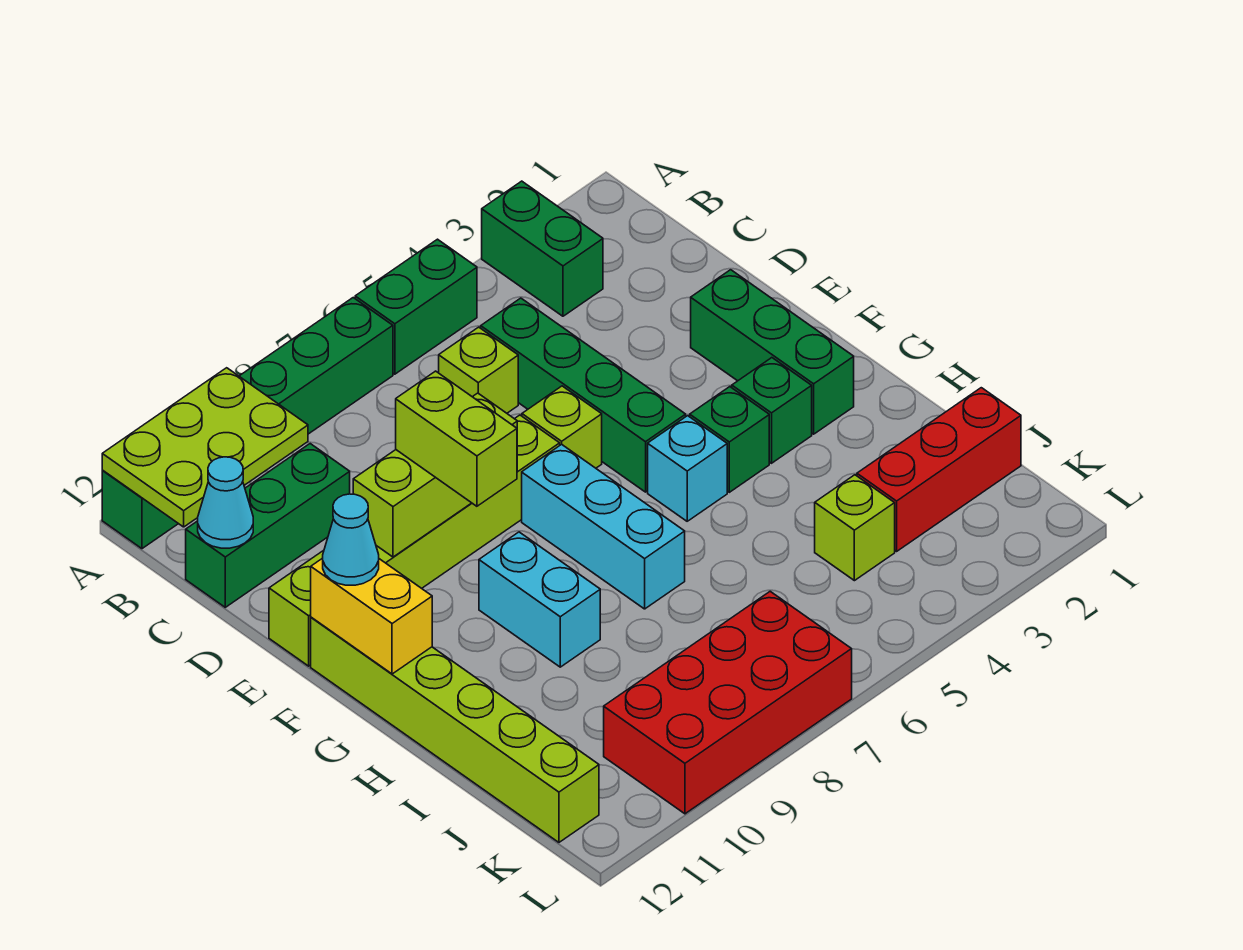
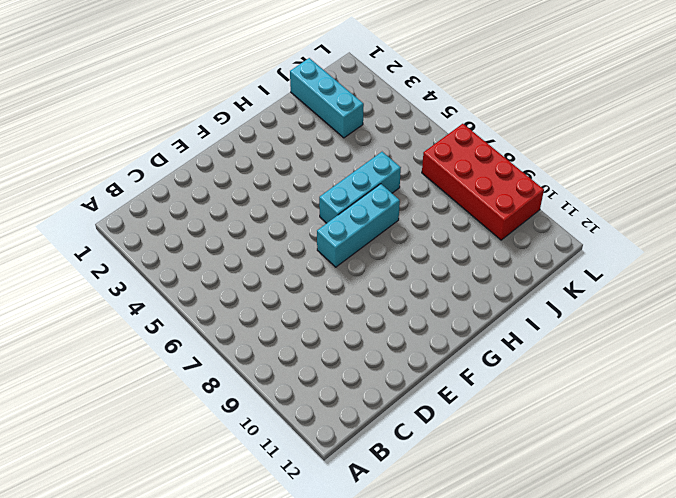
cyan brick G6:I6 level 1 -> none
cyan brick J1:J3 level 1 -> red brick J1:J3 level 1
none -> green brick A3:B3 level 1
none -> green brick A5:A6 level 1
none -> green brick A7:A12 level 1

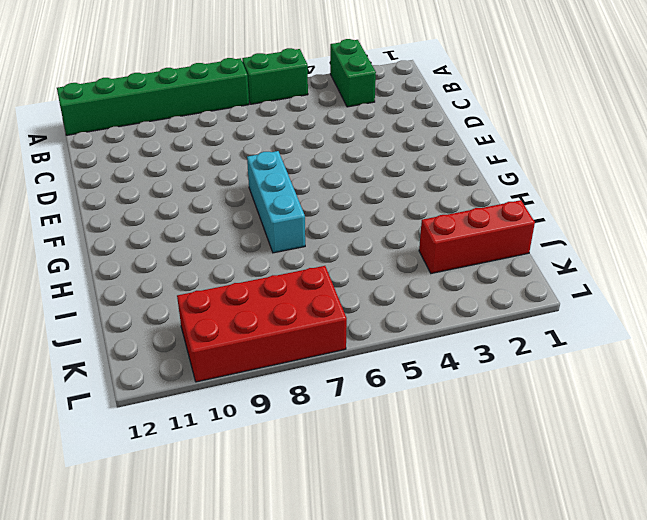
none -> green brick C5:F5 level 1
none -> lime brick C6 level 1
none -> green brick C10:C12 level 1

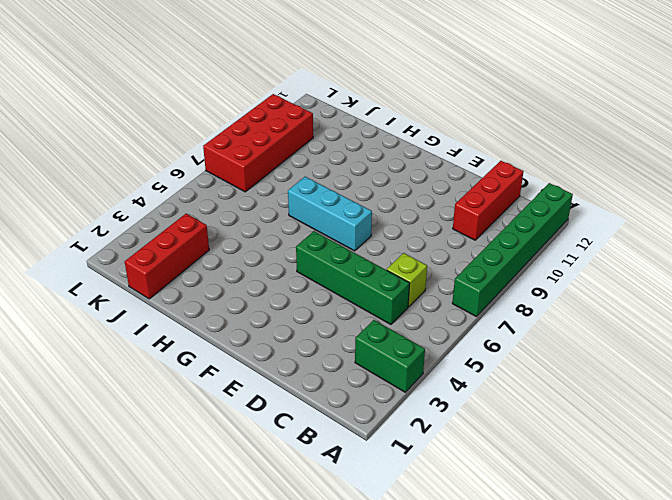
red brick C10:C12 level 1 -> green brick C10:C12 level 1
none -> green brick A5:A6 level 1
none -> green brick E2:G2 level 1
none -> lime brick E6 level 1

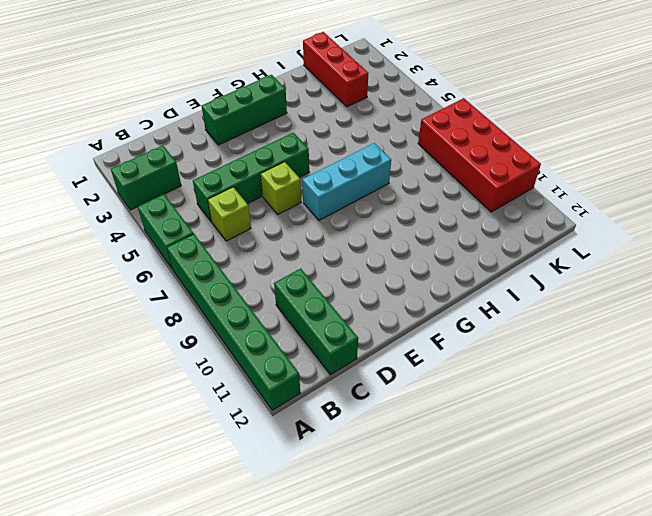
none -> lime brick E7:E12 level 1
none -> lime brick F12:K12 level 1
none -> green brick G3 level 1

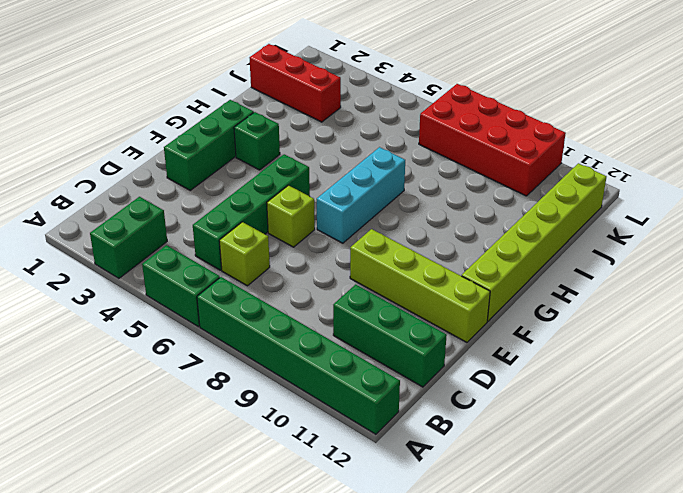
lime brick E9:E12 level 1 -> lime brick E7:E12 level 1
none -> green brick G4 level 1
none -> cyan brick G5 level 1
none -> cyan brick G9:H9 level 1

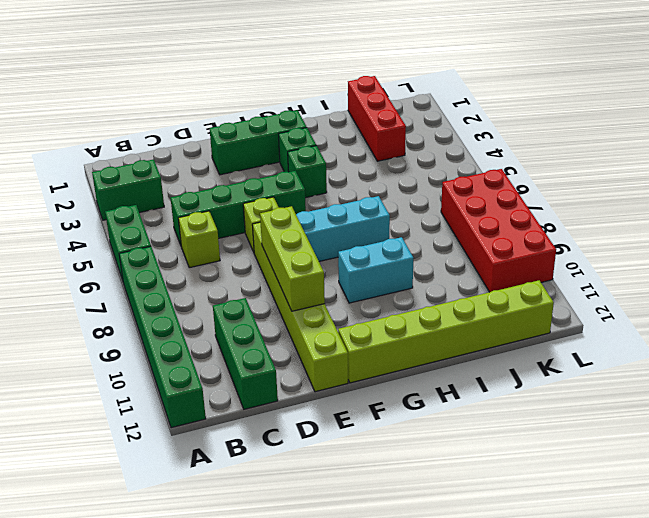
none -> cyan brick G5 level 1
none -> lime brick J4 level 1
none -> lime plate A10:B12 level 2

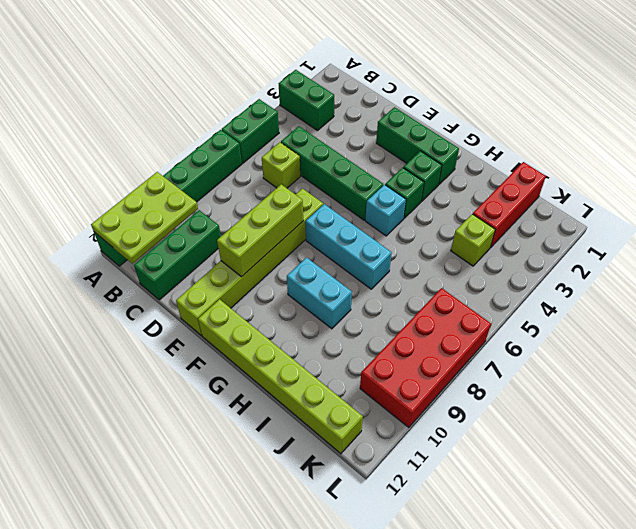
none -> lime brick E6 level 1
none -> cyan cone C12 level 2
none -> yellow brick F12:G12 level 2

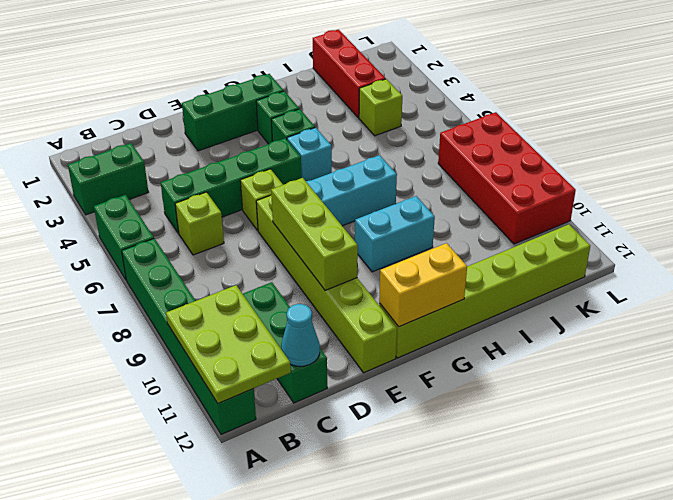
none -> lime brick E9:F9 level 3
none -> cyan cone F12 level 3

